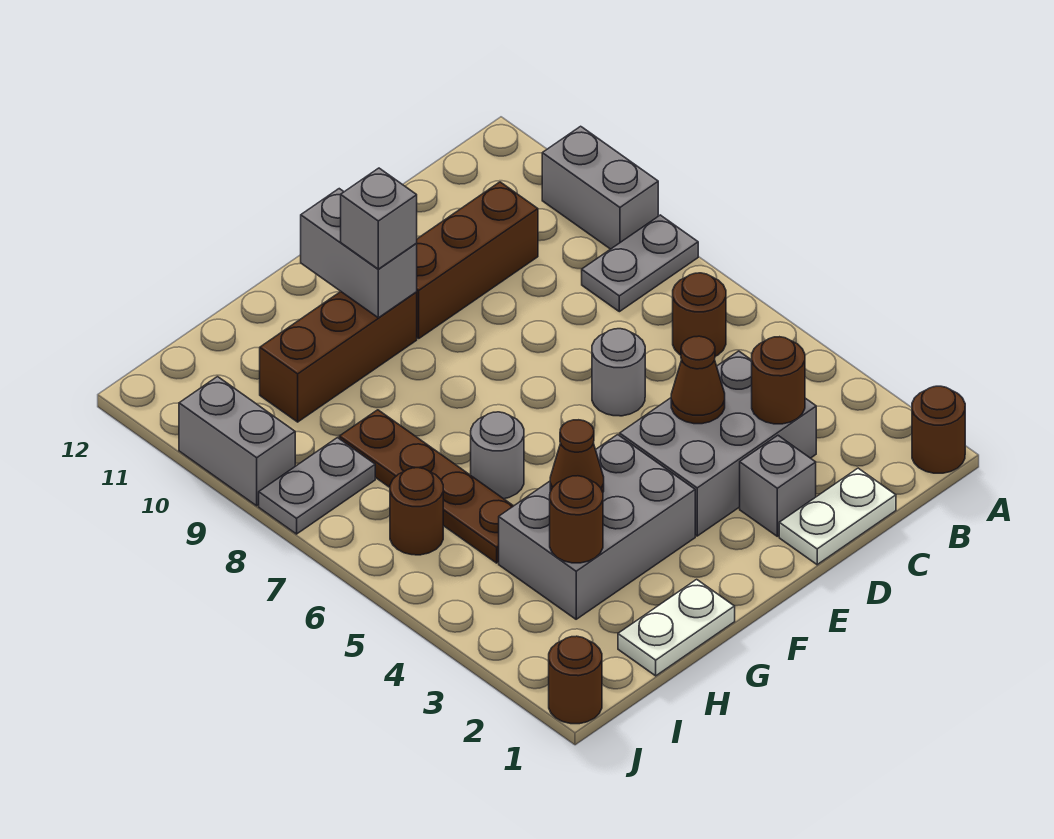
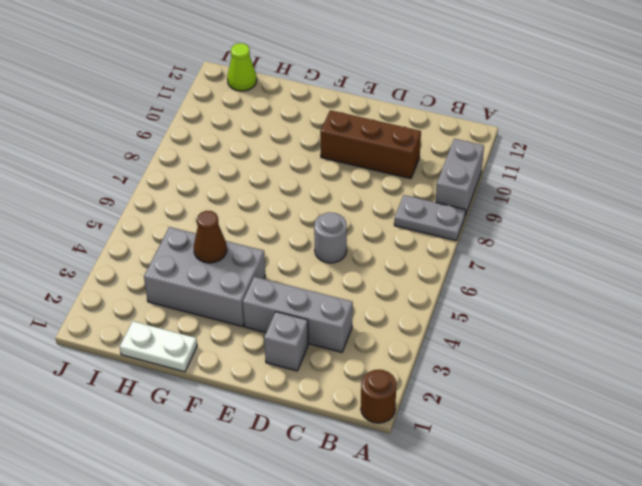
grey brick C3:E3 level 1 -> grey brick C3:E4 level 1
lime cone I12 level 1 -> none
none -> brown round brick B6 level 1
none -> white plate C1:D1 level 1
none -> brown brick F10:H10 level 1

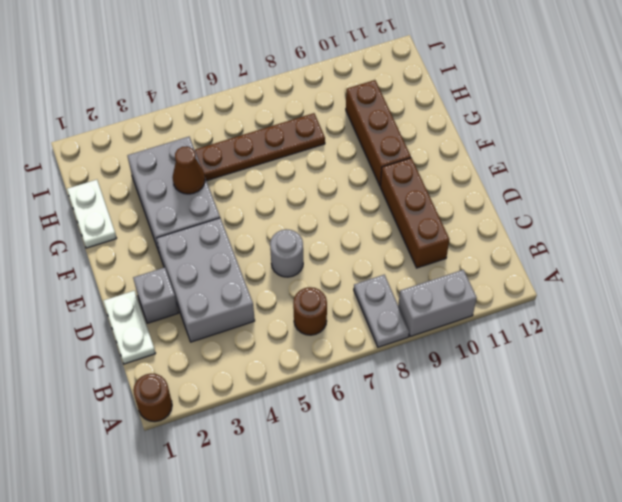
none -> grey round brick G6 level 1
none -> brown round brick I6 level 1
none -> grey plate I8:J8 level 1

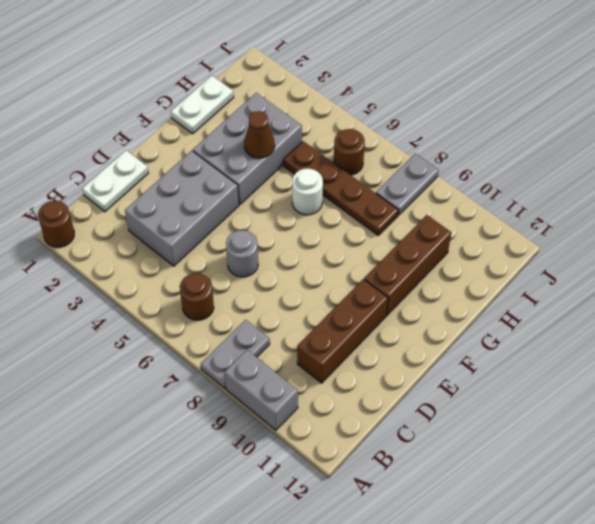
white round brick G6 level 1 -> grey round brick G6 level 1
none -> grey brick D2 level 1
none -> brown round brick J1 level 1
none -> grey brick J9:J10 level 1

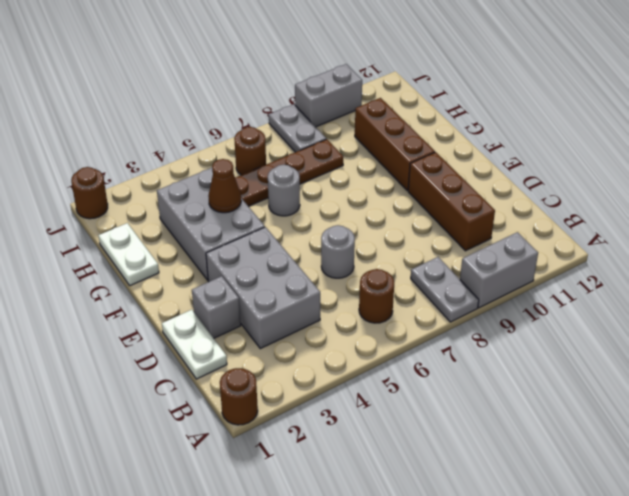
none -> brown round brick C3 level 2
none -> brown cone D4 level 2
none -> grey brick F10:F11 level 2

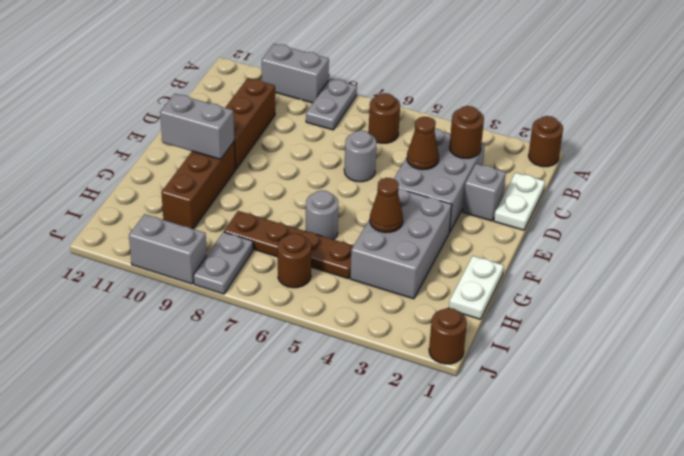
none -> brown round brick H3 level 2
none -> grey brick F10 level 3

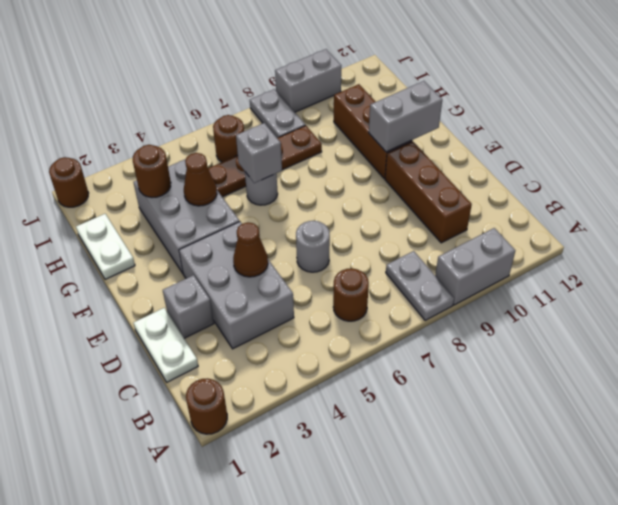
grey brick G6 level 2 -> grey brick F10 level 3
none -> brown round brick C3 level 2

